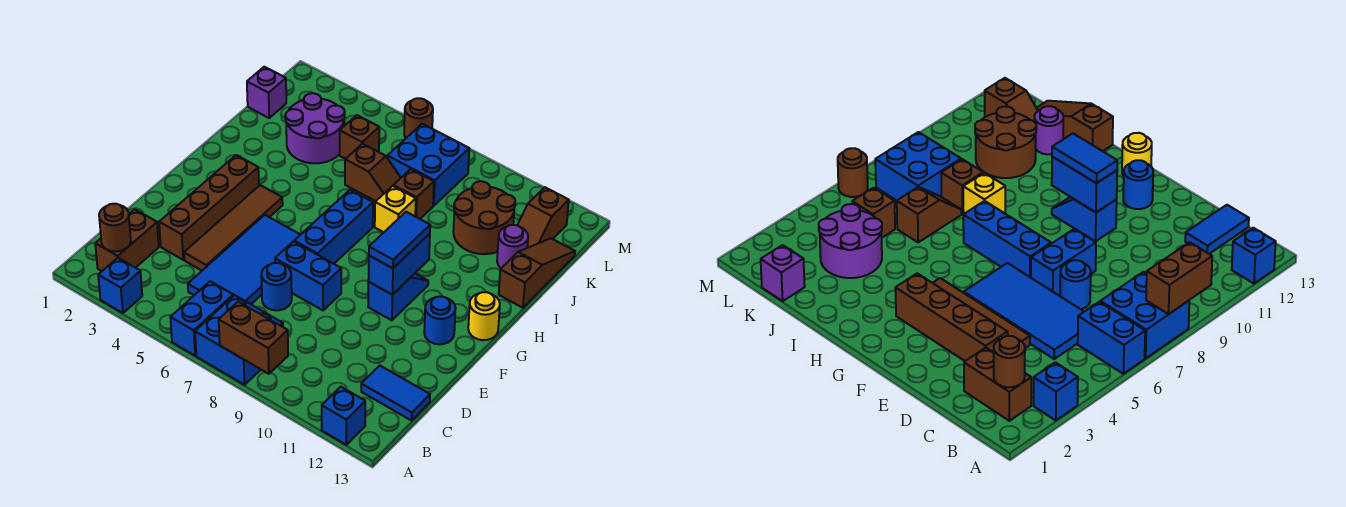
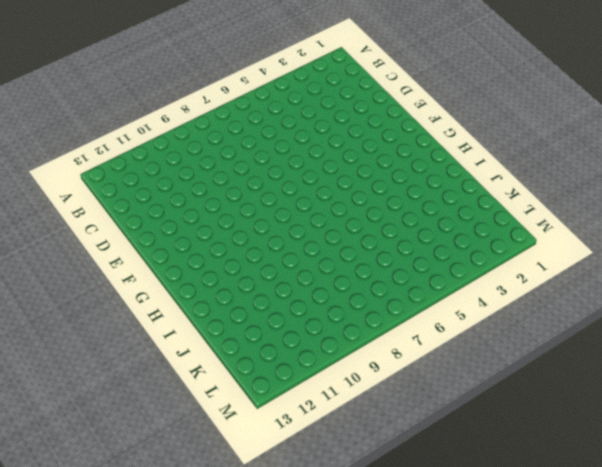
none -> blue brick A3 level 1
none -> blue brick A6:B6 level 1
none -> blue brick A7:B8 level 1
none -> blue brick A12 level 1

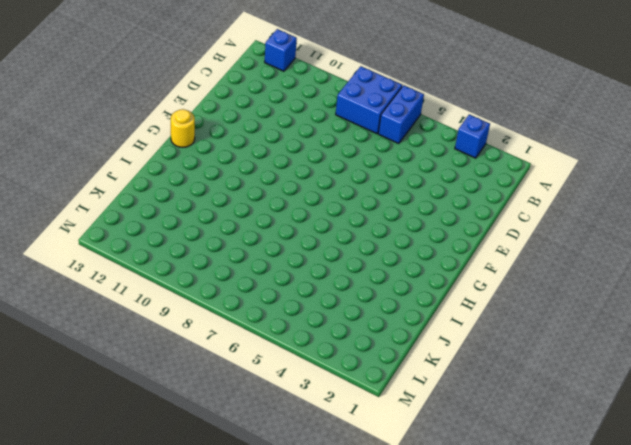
none -> brown brick B2:C2 level 1
none -> blue tile C5:F6 level 1
none -> blue tile C12:C13 level 1
none -> brown brick D3:G3 level 1

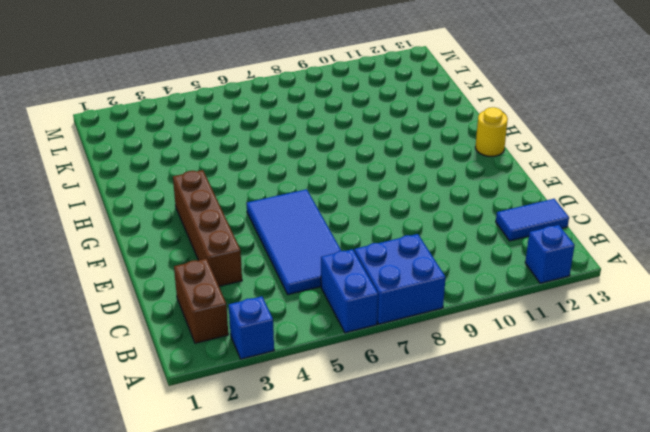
none -> brown tile D4:G4 level 1
none -> blue round brick D7 level 1
none -> blue brick E7:E8 level 1
none -> blue brick F7:H7 level 1

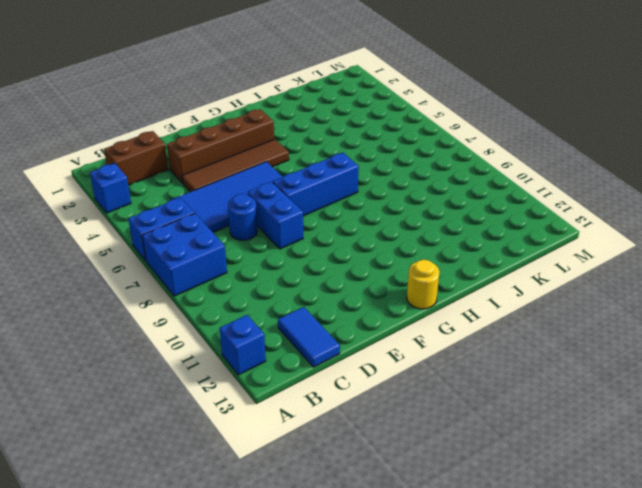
none -> blue slope F10:G10 level 1 top F
none -> blue round brick F12 level 1
none -> yellow brick I8 level 1
none -> brown slope I13:K13 level 1 top I

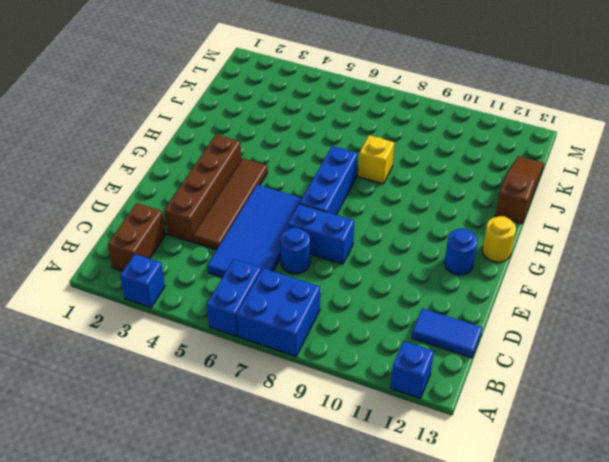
none -> blue slope F10:G10 level 1 top F
none -> purple round brick J3:K4 level 1
none -> brown slope J6:J7 level 1 top 6
none -> brown brick J8 level 1

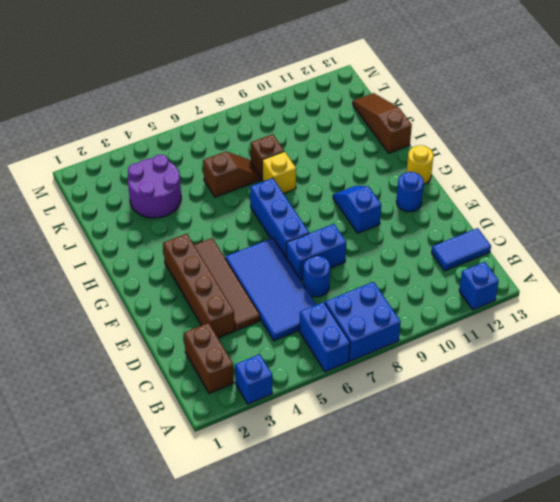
none -> brown round brick J10:K11 level 1
none -> purple round brick J12 level 1
none -> purple brick K1 level 1
none -> brown brick K5 level 1

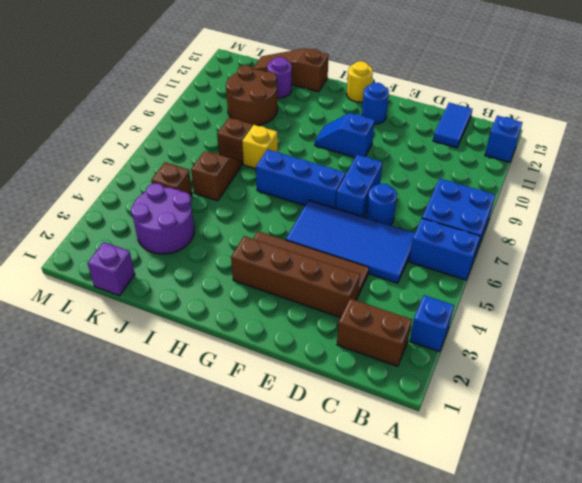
none -> blue brick K7:L8 level 1
none -> brown slope K12:L12 level 1 top L
none -> brown round brick M6 level 1
none -> brown brick A8:A9 level 2

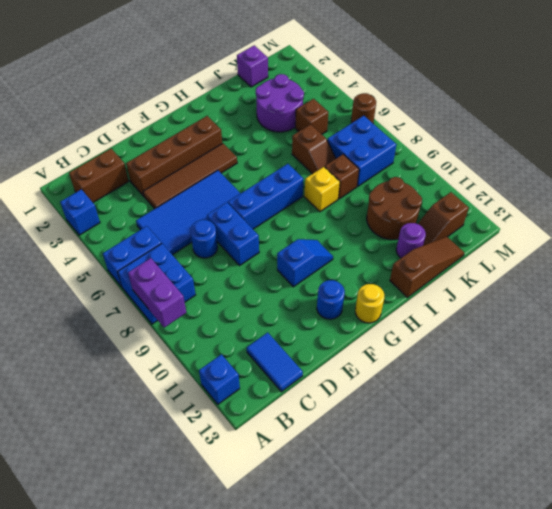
purple brick A8:A9 level 2 -> brown brick A8:A9 level 2
none -> brown round brick B2 level 2
none -> blue brick F10:G10 level 2
none -> blue tile F10:G10 level 3

